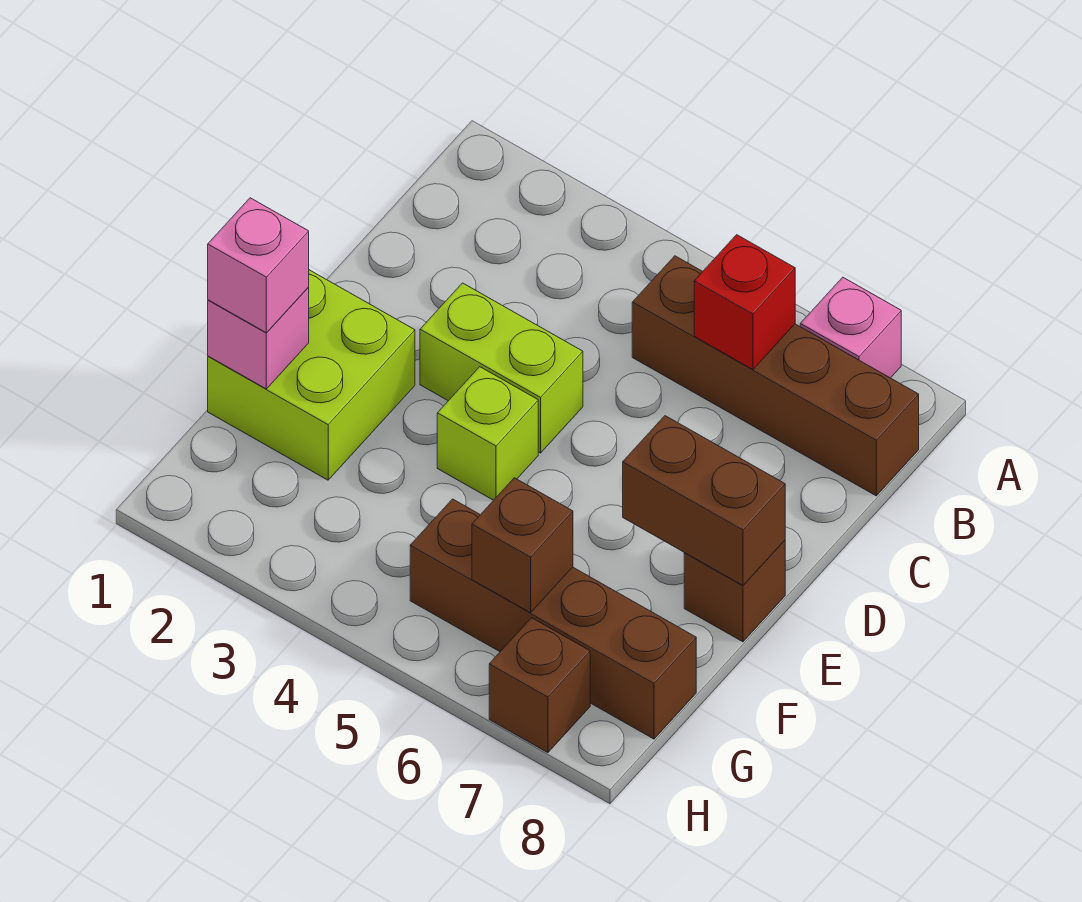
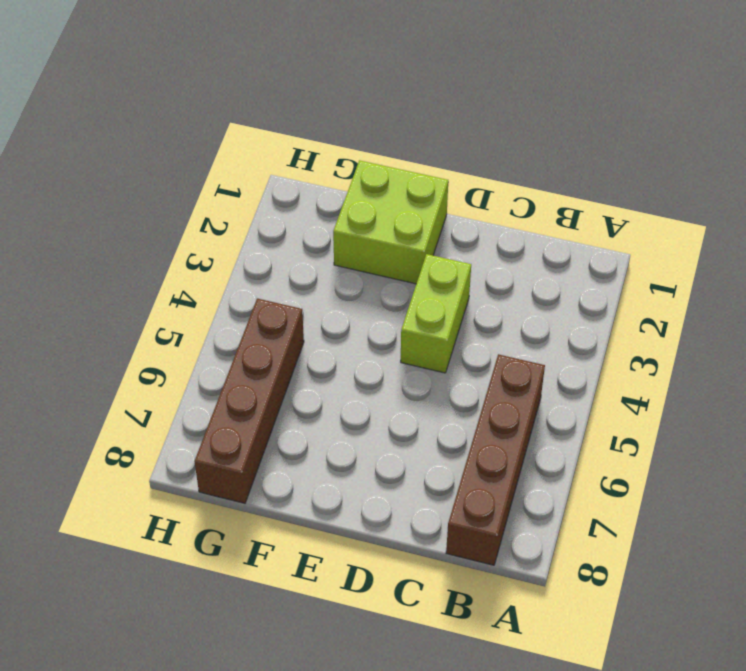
none -> pink brick A7 level 1
none -> lime brick E4 level 1
none -> brown brick E8 level 1

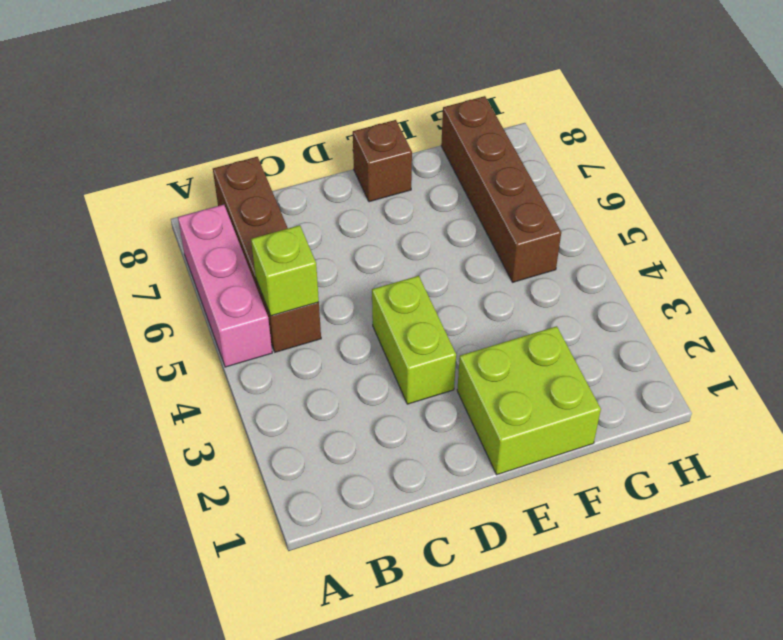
pink brick A5:A7 level 1 -> pink brick A7 level 1
lime brick B5 level 2 -> lime brick E4 level 1
none -> brown brick H7 level 1
none -> red brick B6 level 2
none -> brown brick E7:E8 level 2

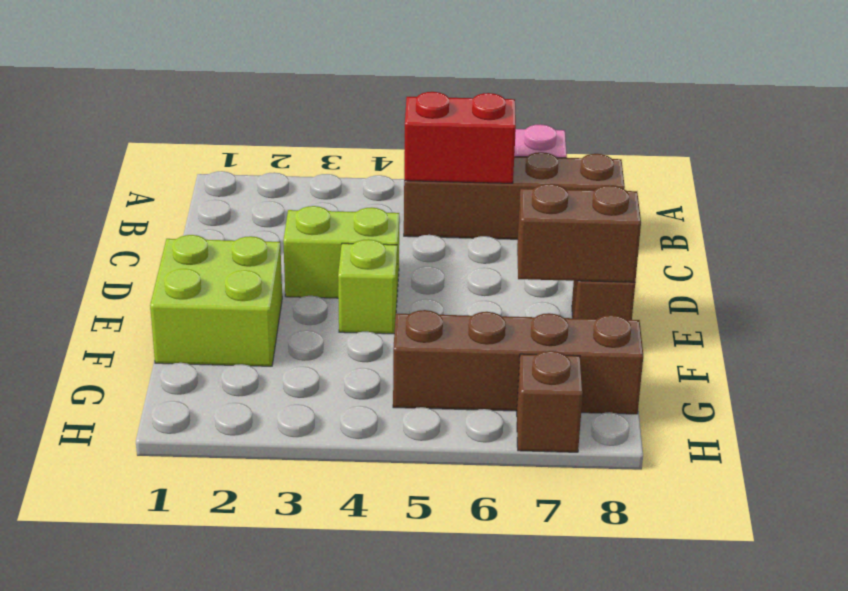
red brick B5:B6 level 2 -> red brick B6 level 2
none -> pink brick F1 level 2
none -> brown brick G6 level 2
none -> pink brick F1 level 3

